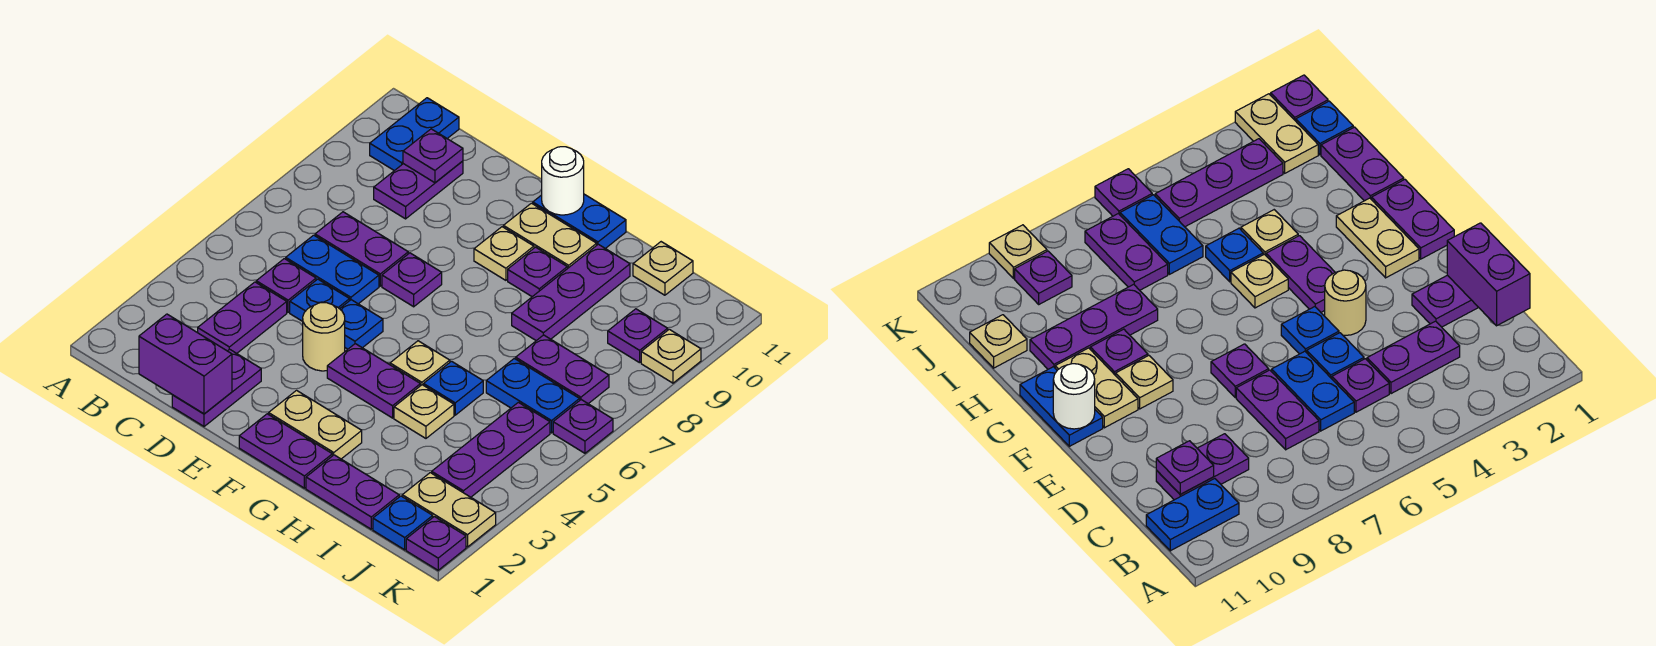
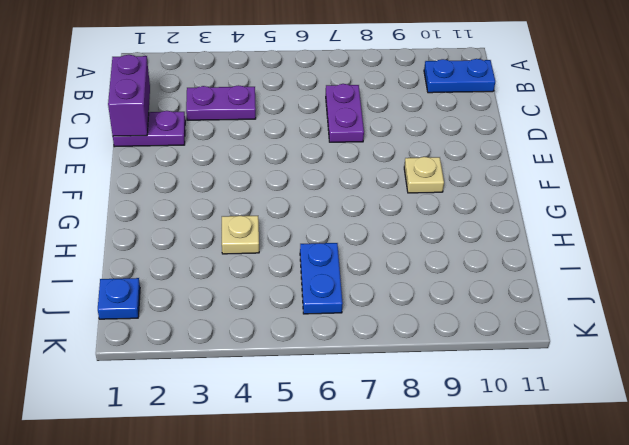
none -> purple plate C5 level 1
none -> blue plate C6:D6 level 1
none -> purple plate C9:C10 level 1
none -> blue plate D5 level 1

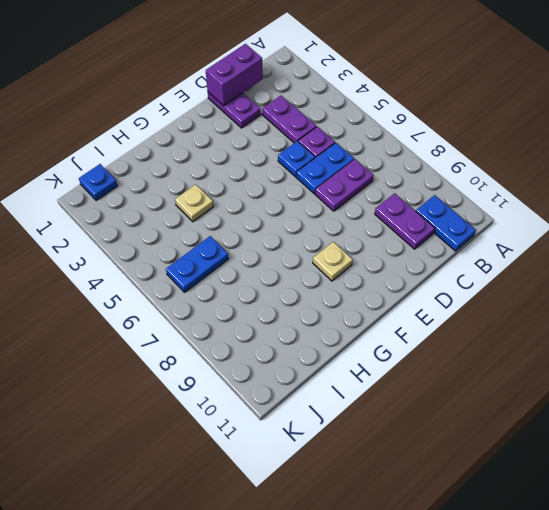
none -> tan round brick E4 level 1
none -> blue plate E5 level 1
none -> purple plate E7 level 1
none -> purple plate F1:G1 level 1

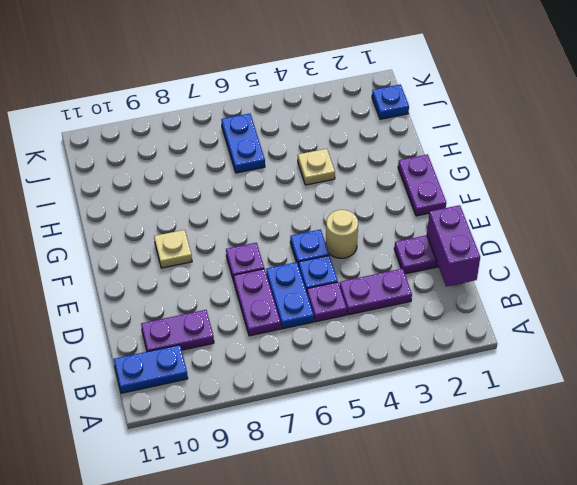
none -> tan plate F2:G2 level 1
none -> purple plate F4:G4 level 1
none -> tan plate F10:G10 level 1
none -> blue plate F11:G11 level 1

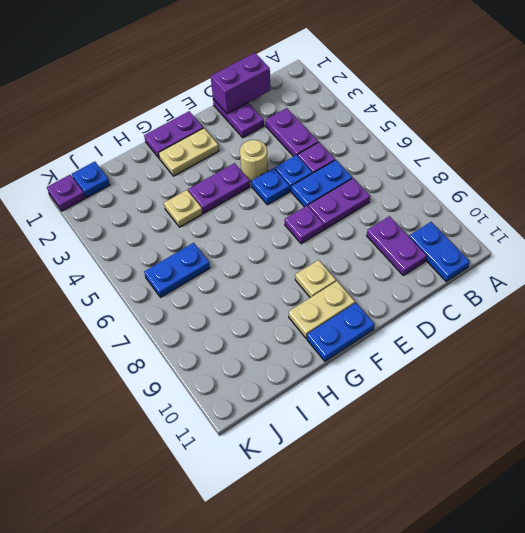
none -> tan plate G5 level 1
none -> purple plate G9 level 1
none -> purple plate H1:I1 level 1
none -> blue plate H5 level 1

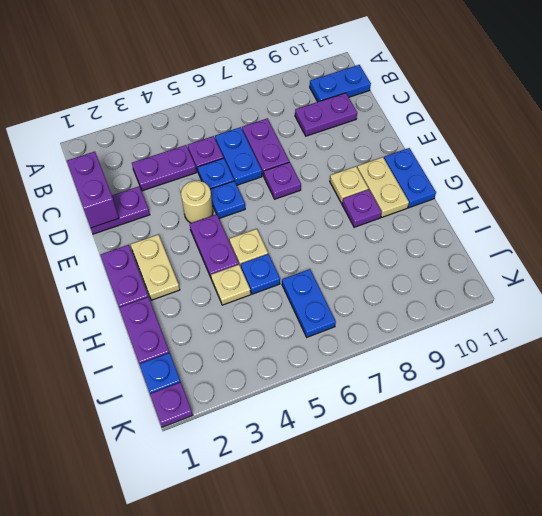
none -> purple plate H8:H10 level 1
none -> purple plate I7:J7 level 1
none -> tan plate I11 level 1
none -> tan plate J2:K2 level 1

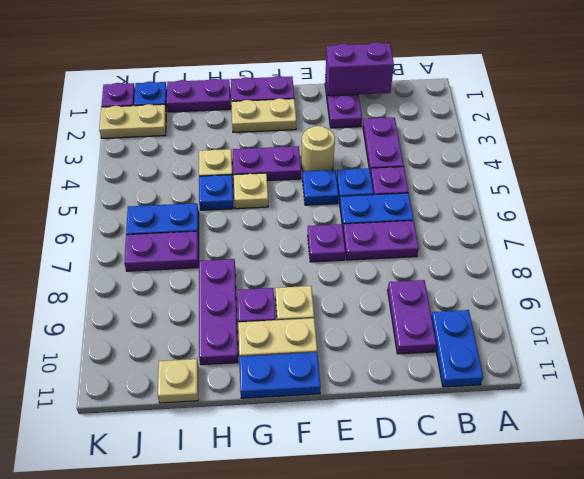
none -> purple plate J3:J5 level 1
none -> purple plate J9 level 1
none -> purple plate K6 level 1
none -> tan plate K9 level 1

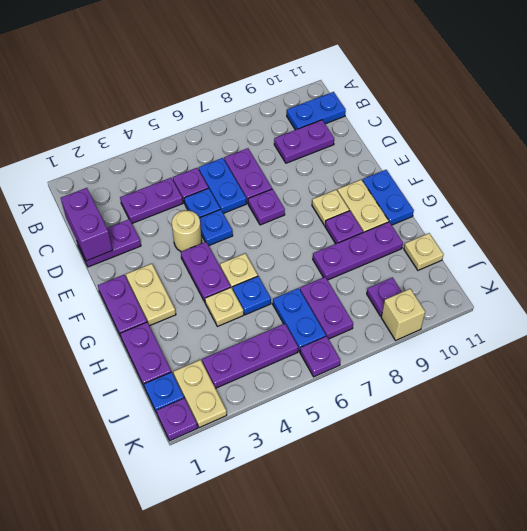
tan brick K9 level 1 -> tan plate K9 level 1
none -> purple plate C10 level 2
none -> white round brick F11 level 2

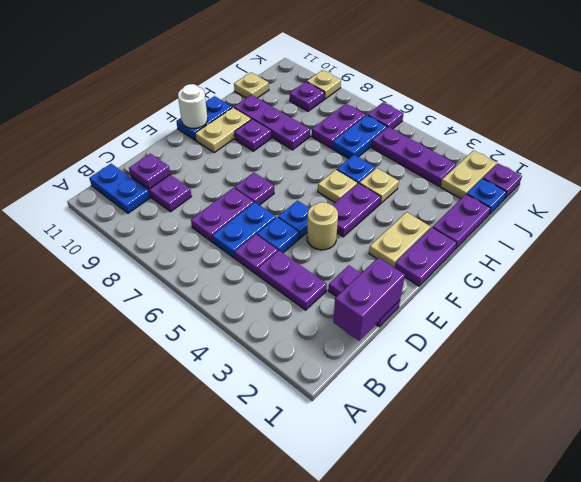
none -> tan plate F9 level 1

